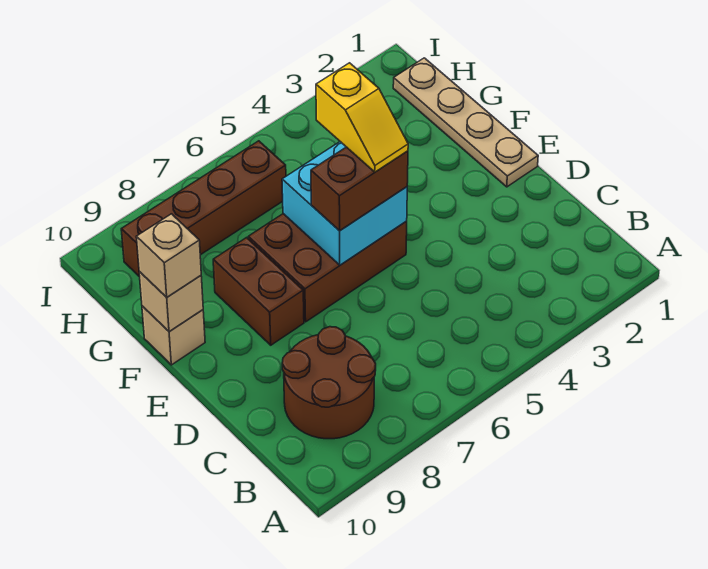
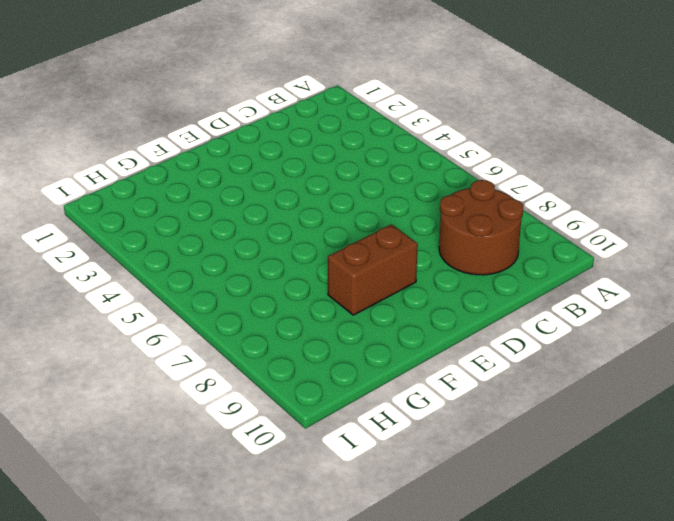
none -> tan plate E1:H1 level 1
none -> brown brick E5:F7 level 1

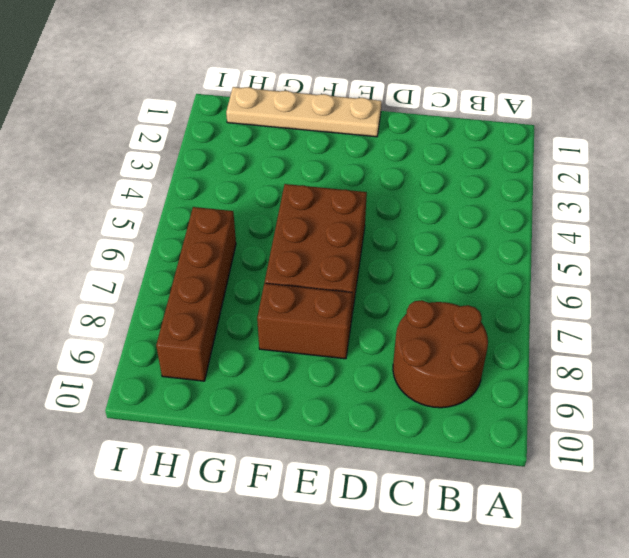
none -> tan brick F10 level 1
none -> cyan brick E5:F6 level 2

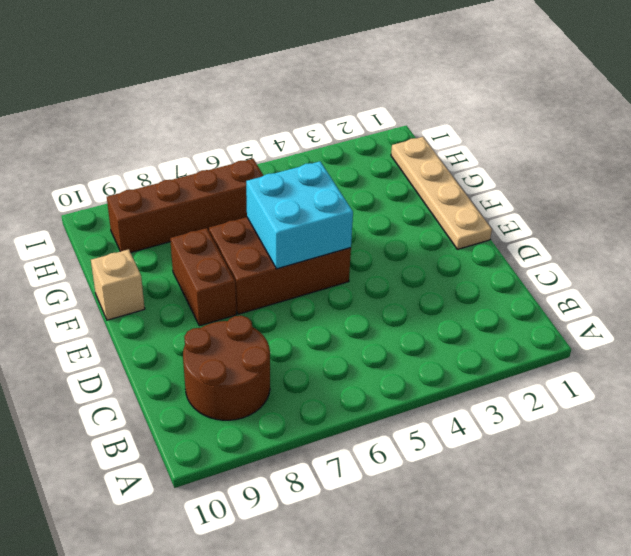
none -> tan brick F10 level 2
none -> brown brick E5:E6 level 3

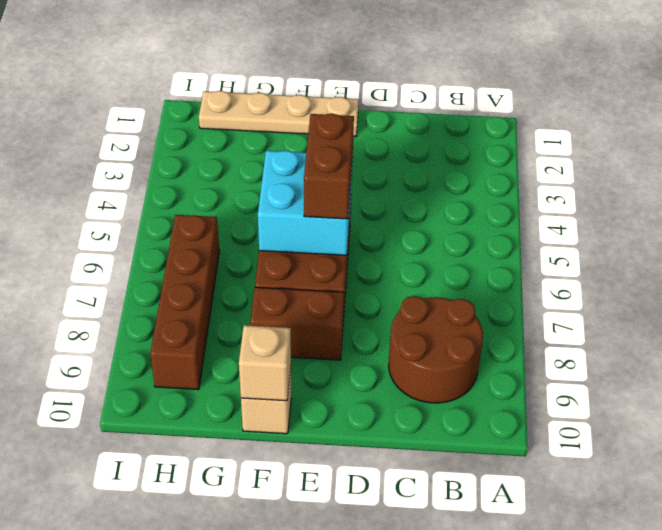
none -> tan brick F10 level 3
none -> yellow slope E5:F5 level 4 top F

